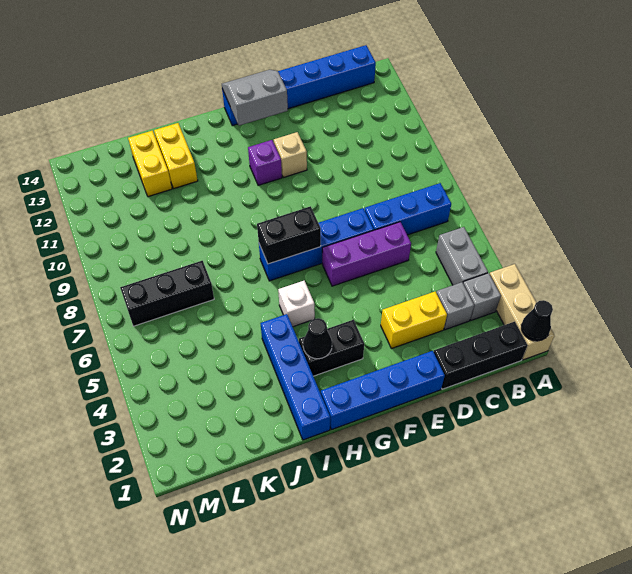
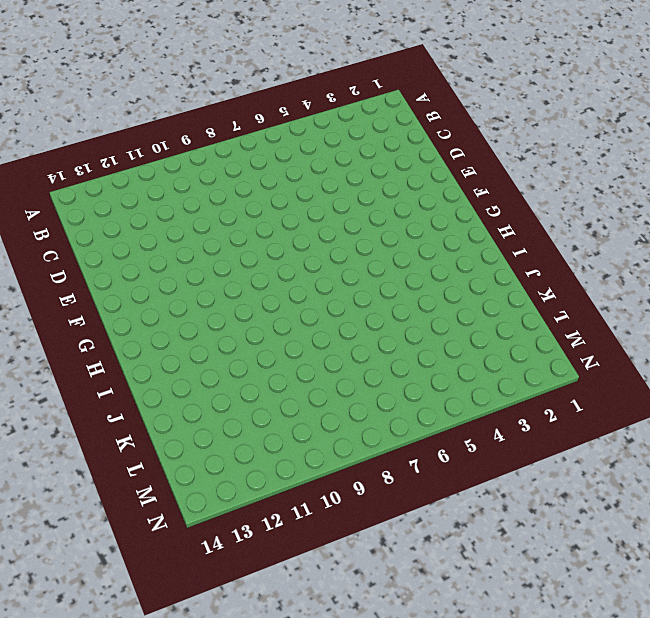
none -> tan brick A1:A3 level 1
none -> black brick B1:D1 level 1
none -> grey brick B3 level 1

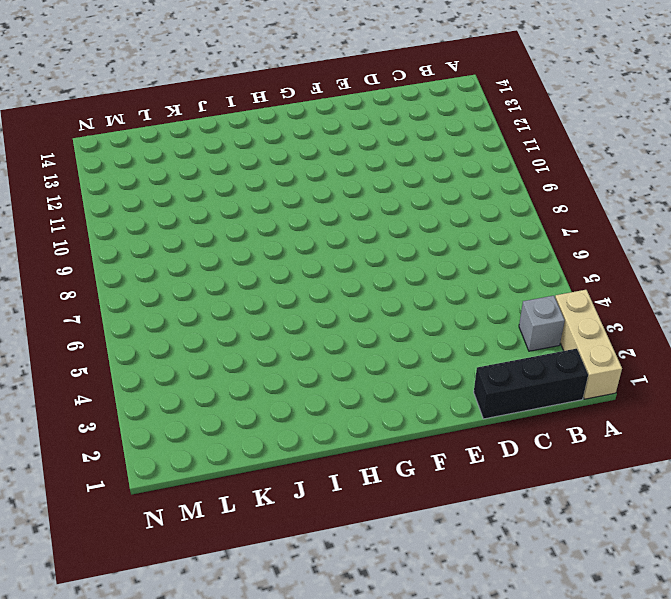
none -> grey brick B4:B5 level 1
none -> blue brick B7:D7 level 1
none -> blue brick B14:G14 level 1

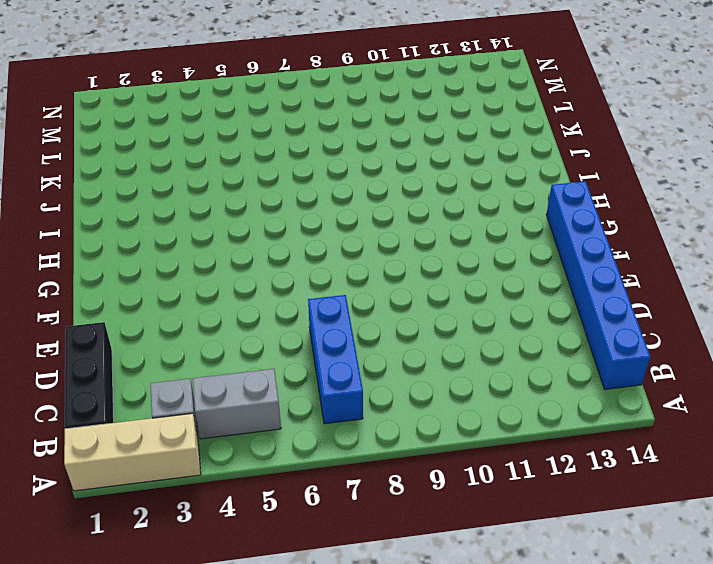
none -> grey brick C3 level 1
none -> yellow brick D3:E3 level 1
none -> purple brick D6:F6 level 1

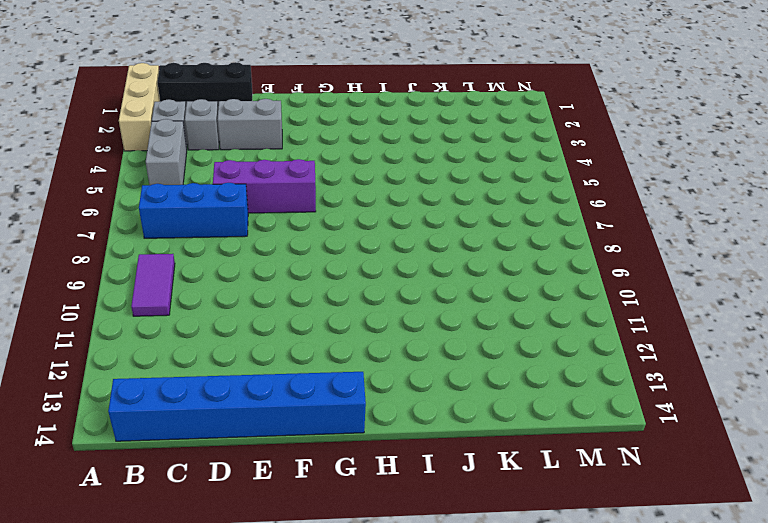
purple tile B9:B10 level 1 -> none
grey brick D3:E3 level 1 -> yellow brick D3:E3 level 1
none -> blue brick E1:H1 level 1
none -> blue brick E7:H7 level 1
none -> tan brick F11 level 1

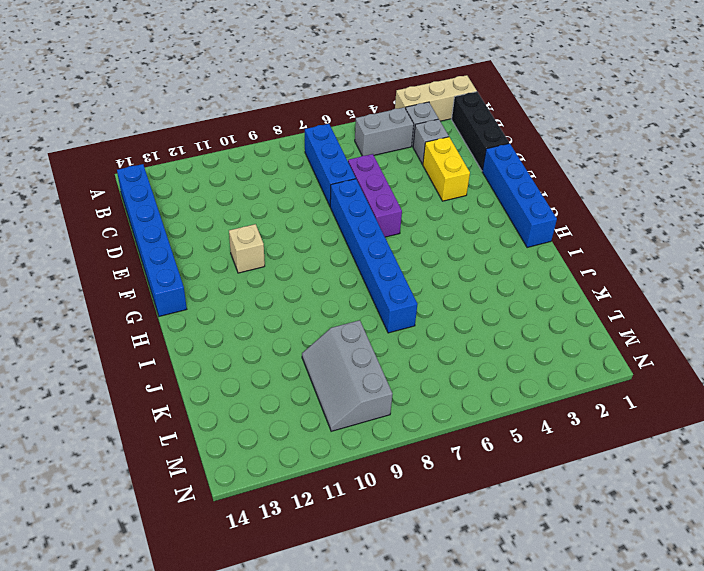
blue brick E7:J7 level 1 -> blue brick E7:H7 level 1
grey slope K9:M10 level 1 top 9 -> none
none -> black brick G3:H3 level 1
none -> purple brick G11 level 1
none -> white brick H5 level 1

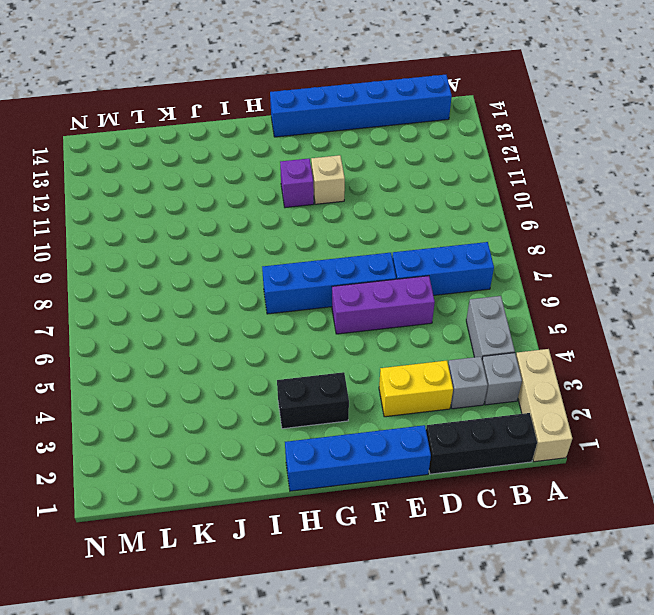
none -> white brick H5 level 1
none -> blue brick I1:I4 level 1
none -> yellow brick J12:J13 level 1

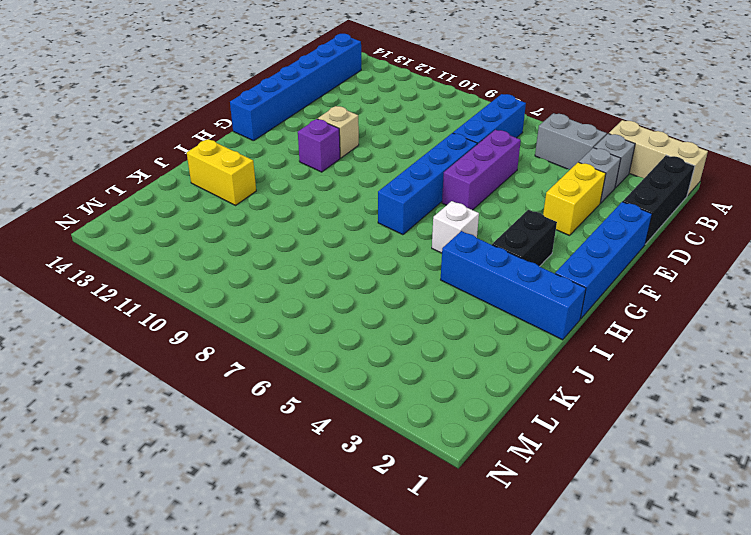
none -> black brick K7:M7 level 1
none -> yellow brick K12:K13 level 1
none -> black cone A1 level 2

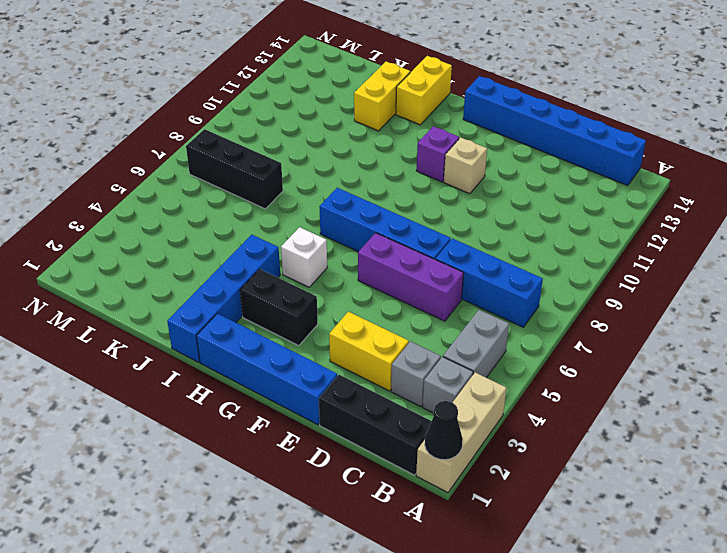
yellow brick I13:I14 level 1 -> yellow brick K12:K13 level 1
none -> grey slope F13:G14 level 2 top 13
none -> black brick G7:H7 level 2
none -> black cone H3 level 2

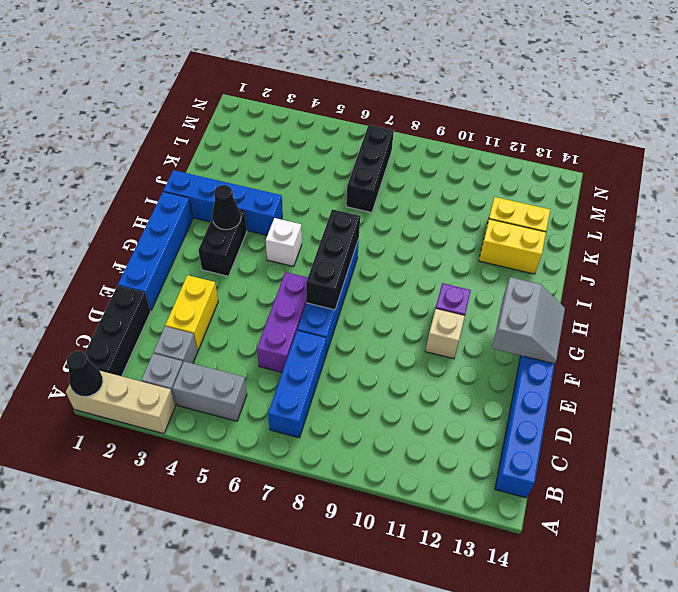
black brick F7:H7 level 2 -> black brick G7:H7 level 2

